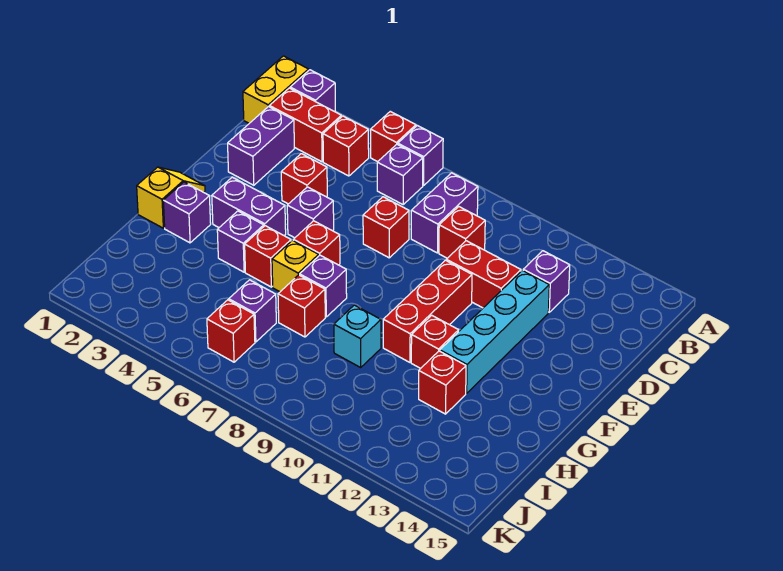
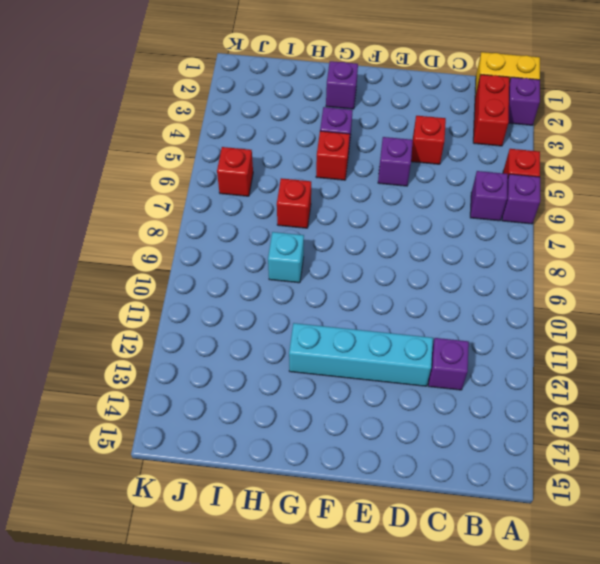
none -> red brick B4 level 1
none -> purple brick B8:C8 level 1
none -> purple brick C2:D2 level 1
none -> red brick C9 level 1

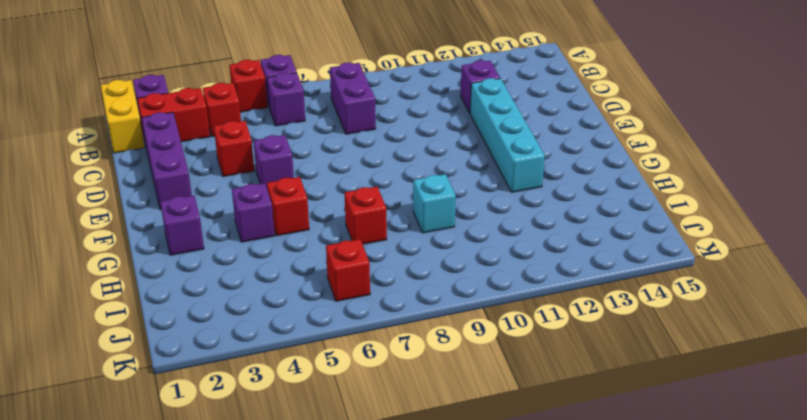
purple brick C2:E2 level 1 -> purple brick C2:D2 level 1
none -> red brick C9 level 1
none -> red brick D7 level 1
none -> red brick D10:D11 level 1
none -> red brick E10:G10 level 1

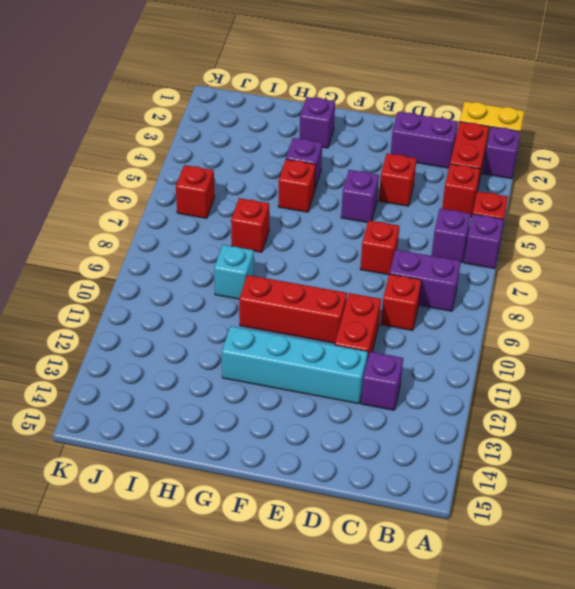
none -> yellow slope F1:G1 level 1 top G
none -> purple brick F3:F4 level 1
none -> red brick F6 level 1
none -> yellow brick G6 level 1

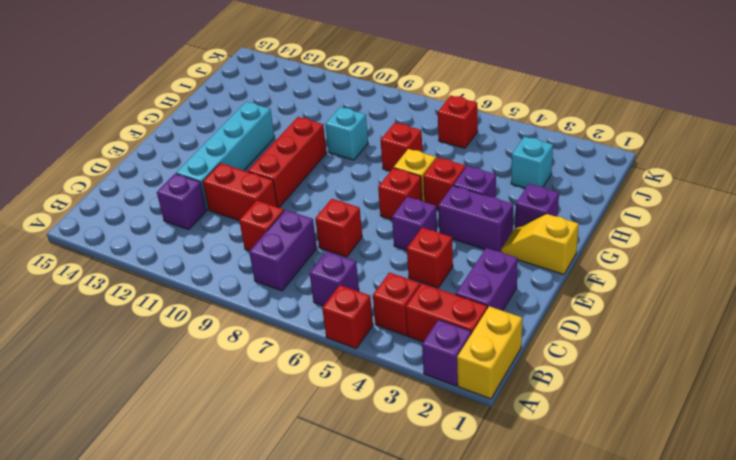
yellow slope F1:F2 level 1 top 1 -> yellow slope F1:G1 level 1 top G
cyan brick I3 level 1 -> none
none -> purple brick A6 level 1
none -> purple brick G7 level 1
none -> red brick G11 level 1
none -> red brick H12 level 1

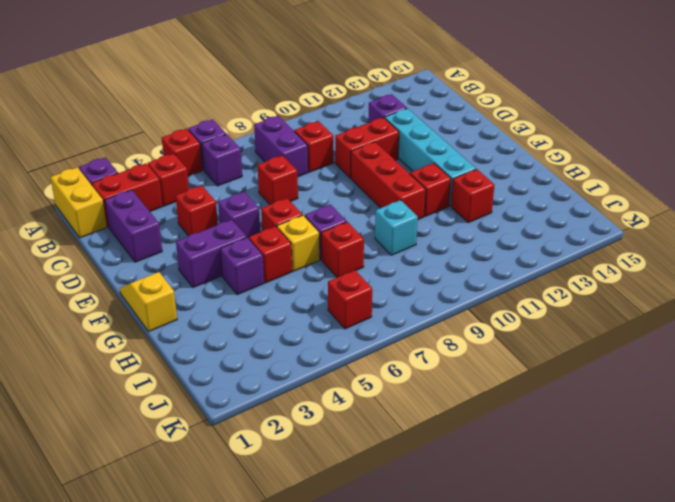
none -> purple brick G2 level 1
none -> purple brick I6 level 1

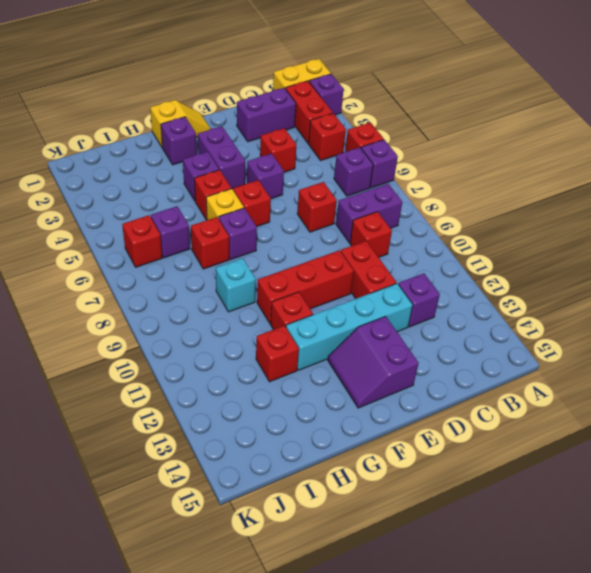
purple slope E13:F14 level 1 top E -> none

